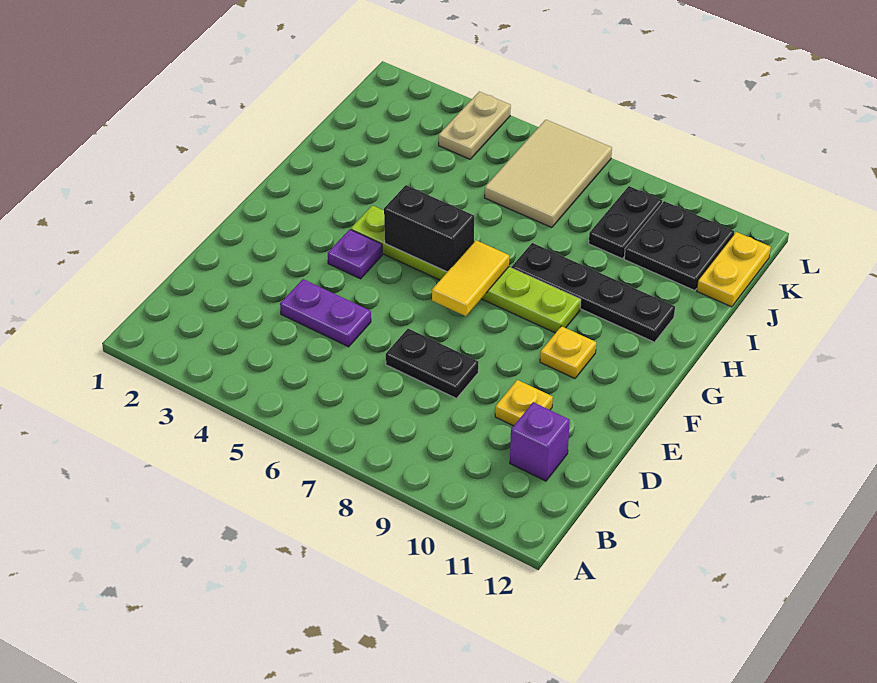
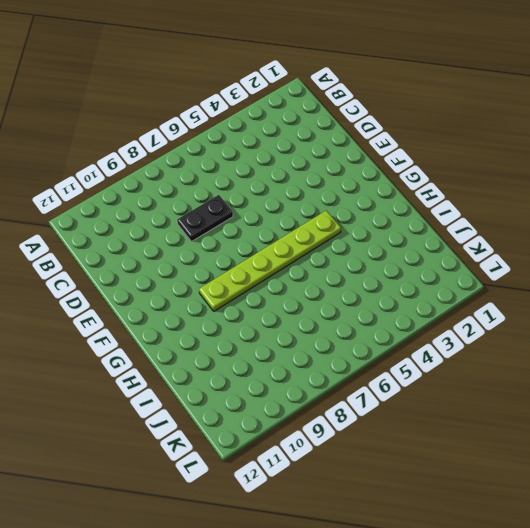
none -> purple brick C11 level 1
none -> purple plate D4:D5 level 1
none -> yellow plate D10 level 1

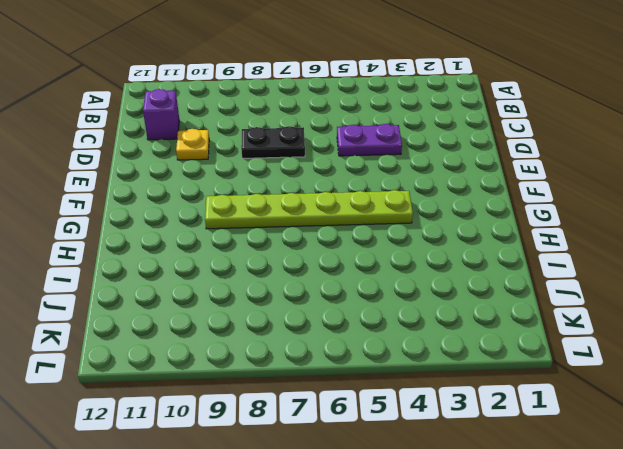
none -> purple plate F4 level 1
none -> yellow plate F10 level 1
none -> black plate H8:H11 level 1

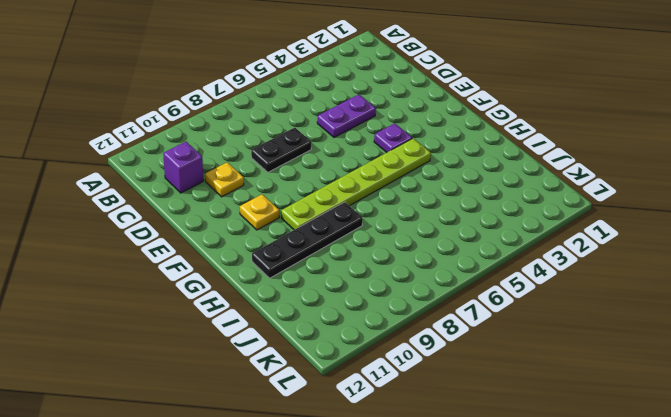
none -> tan tile J6:L7 level 1
none -> black plate J9:K9 level 1
none -> black plate J10:K11 level 1

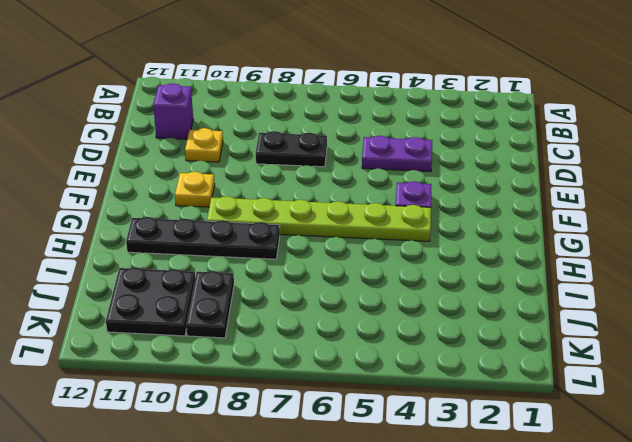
none -> tan tile J6:L7 level 1
none -> yellow plate J12:K12 level 1
none -> tan plate K4:L4 level 1

